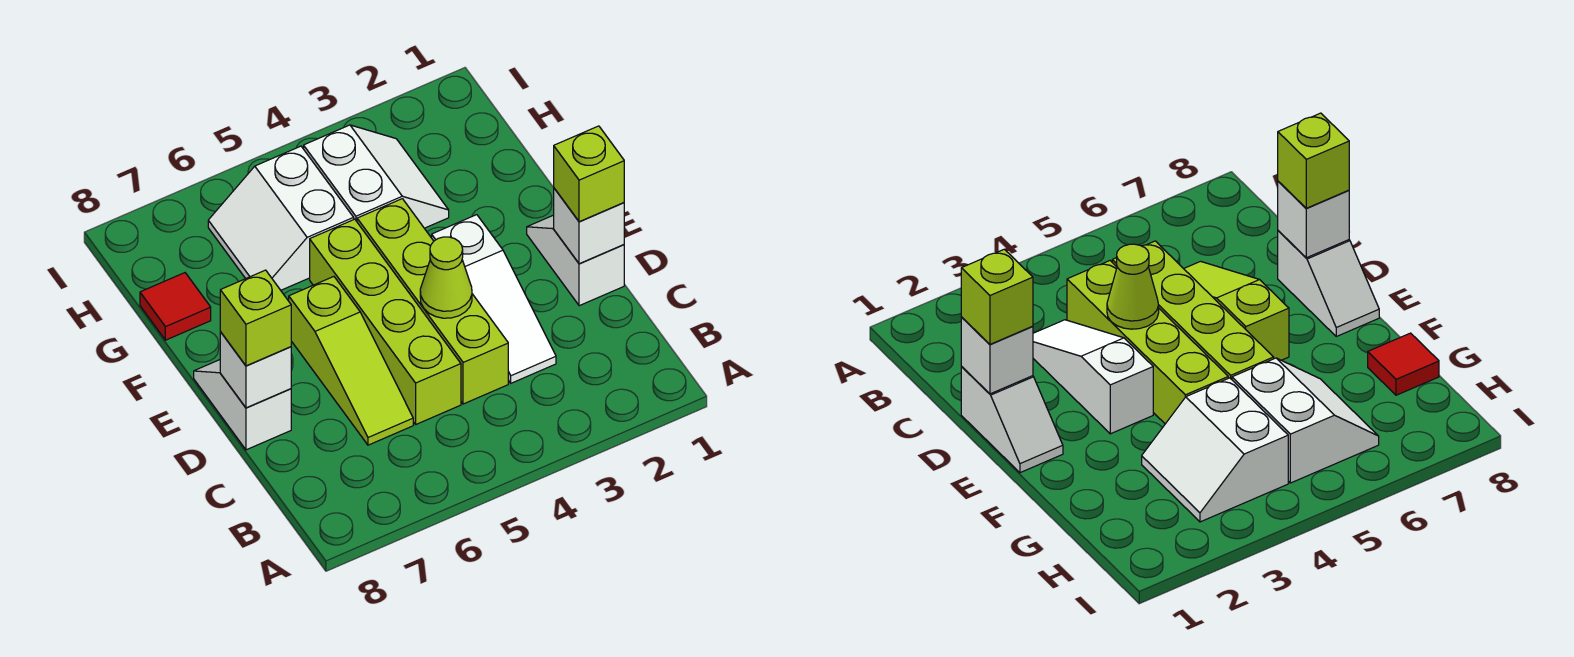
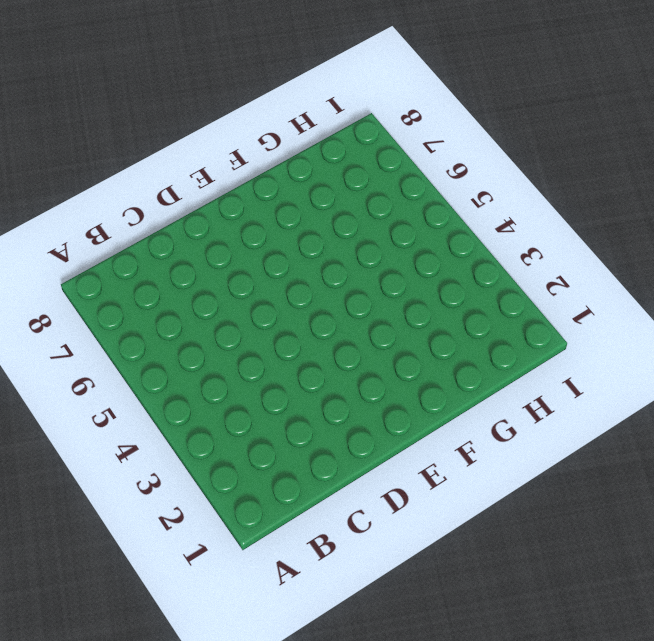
none -> white slope C3:E3 level 1 top E
none -> lime brick C4:F4 level 1
none -> lime brick C5:F5 level 1

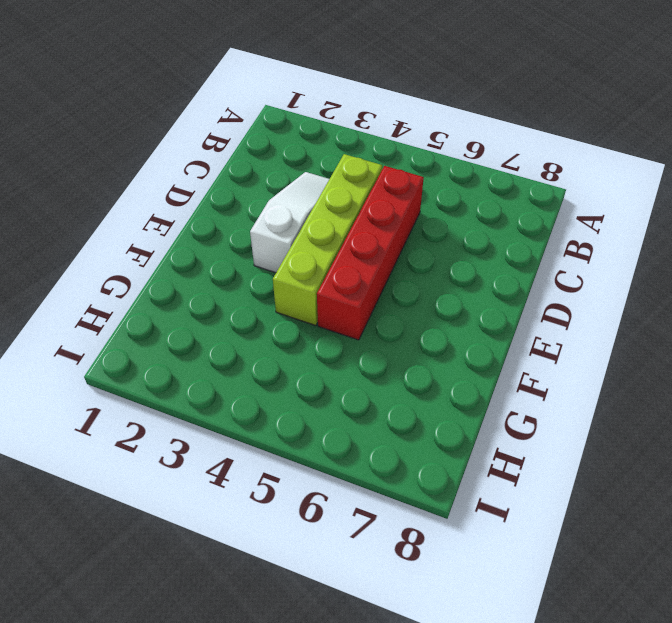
red brick C5:F5 level 1 -> lime brick C5:F5 level 1
none -> lime slope C6:E6 level 1 top E
none -> white slope D1:E1 level 1 top D
none -> white slope D8:E8 level 1 top D

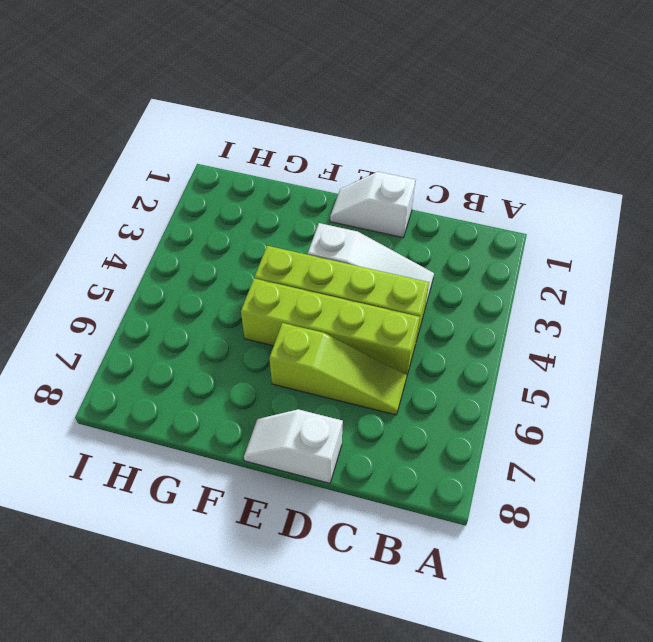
none -> white slope G3:H4 level 1 top 4
none -> white slope G5:H6 level 1 top 5
none -> red tile G8 level 1

